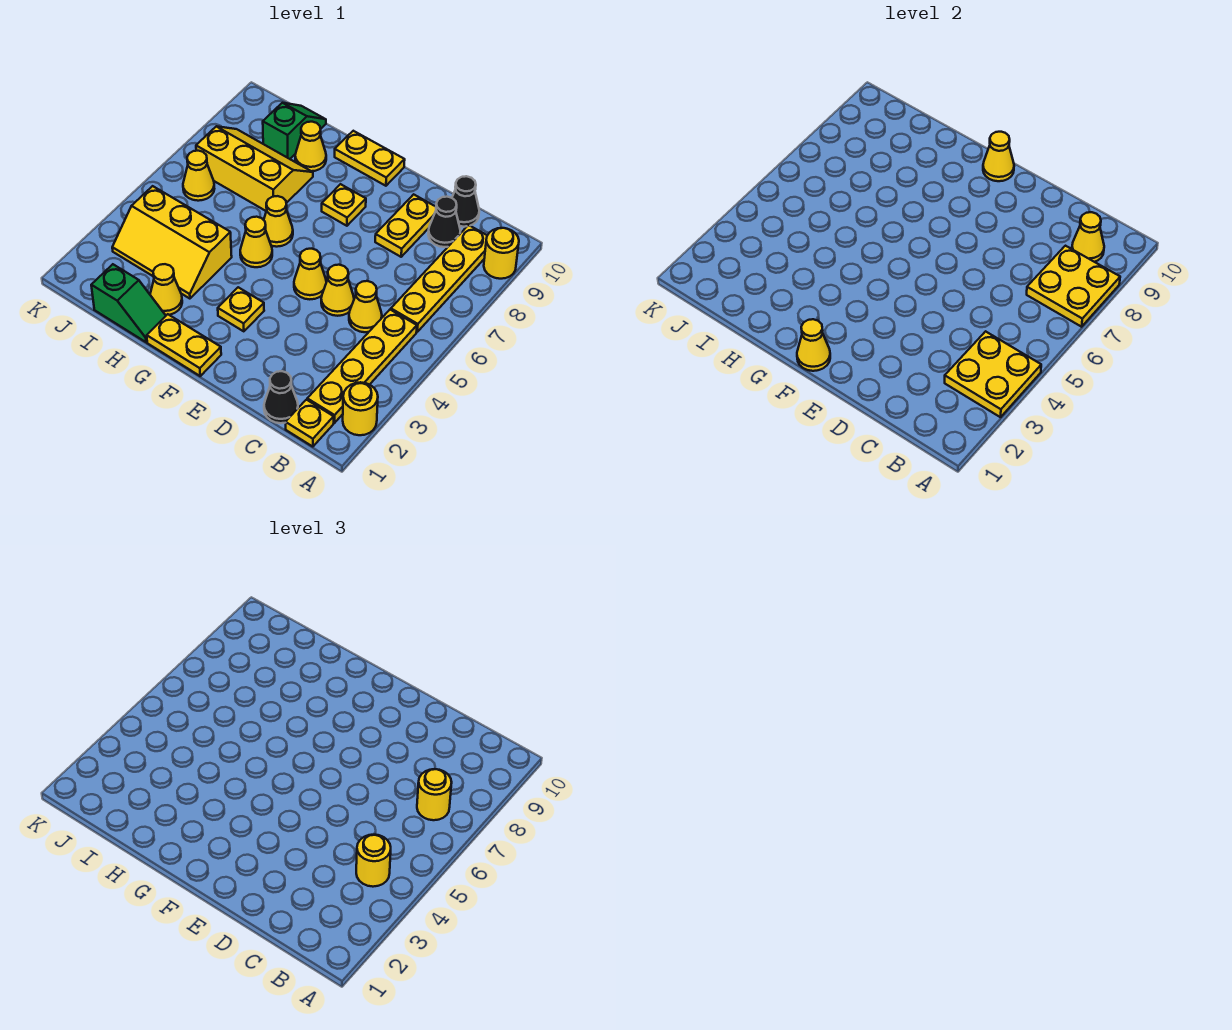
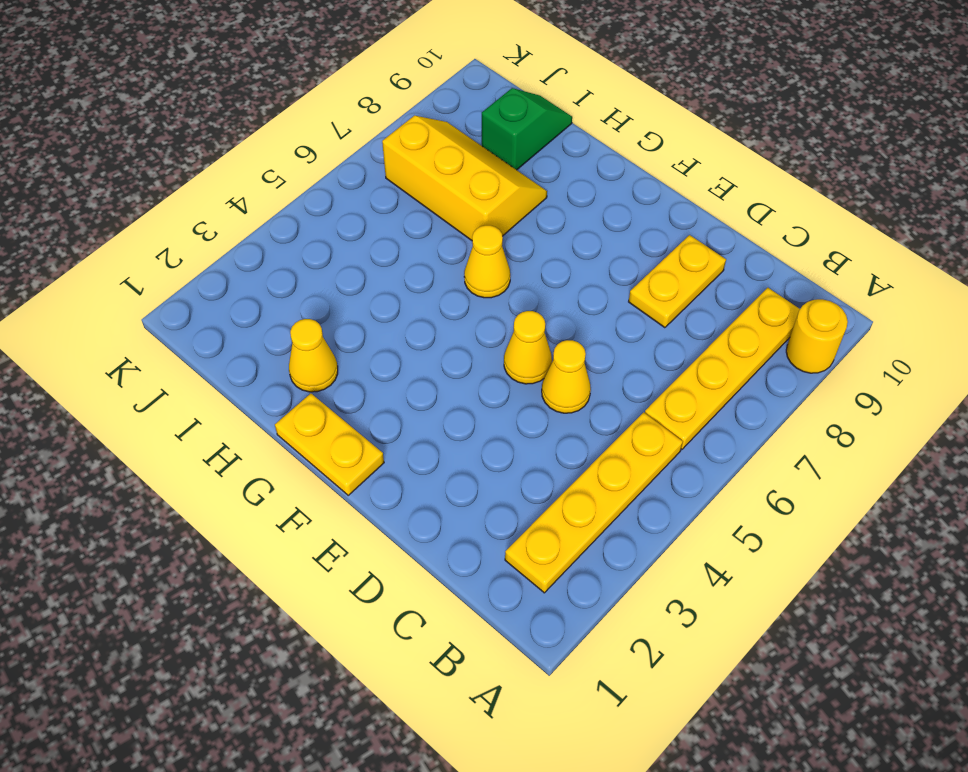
none -> yellow round brick A2 level 1
none -> yellow plate B1 level 1
none -> black cone C1 level 1
none -> yellow cone C5 level 1

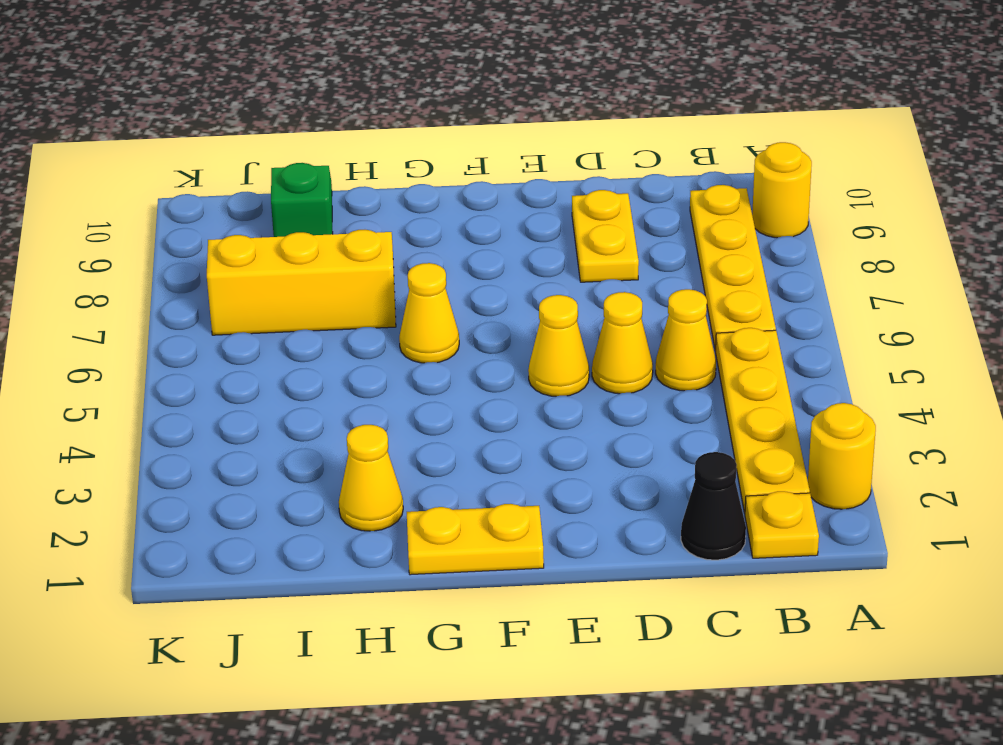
none -> black cone C9 level 1
none -> black cone C10 level 1
none -> yellow plate F3 level 1
none -> yellow plate F8 level 1

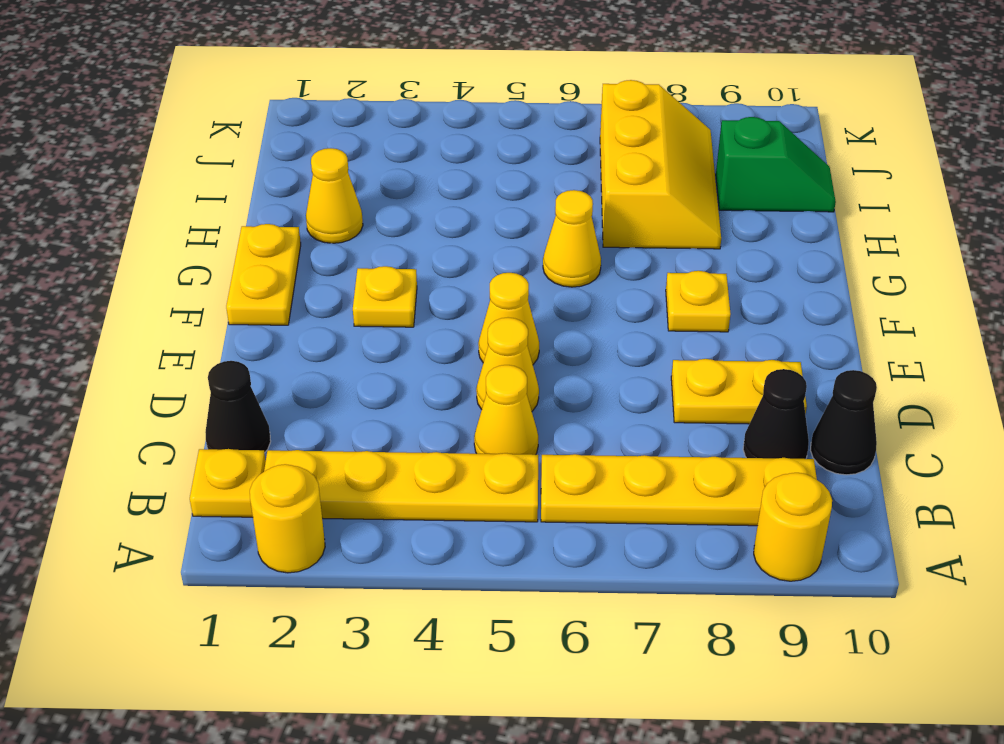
none -> yellow plate F10:G10 level 1
none -> yellow cone G5 level 1
none -> green slope H1:I1 level 1 top I
none -> yellow slope H3:J4 level 1 top 4

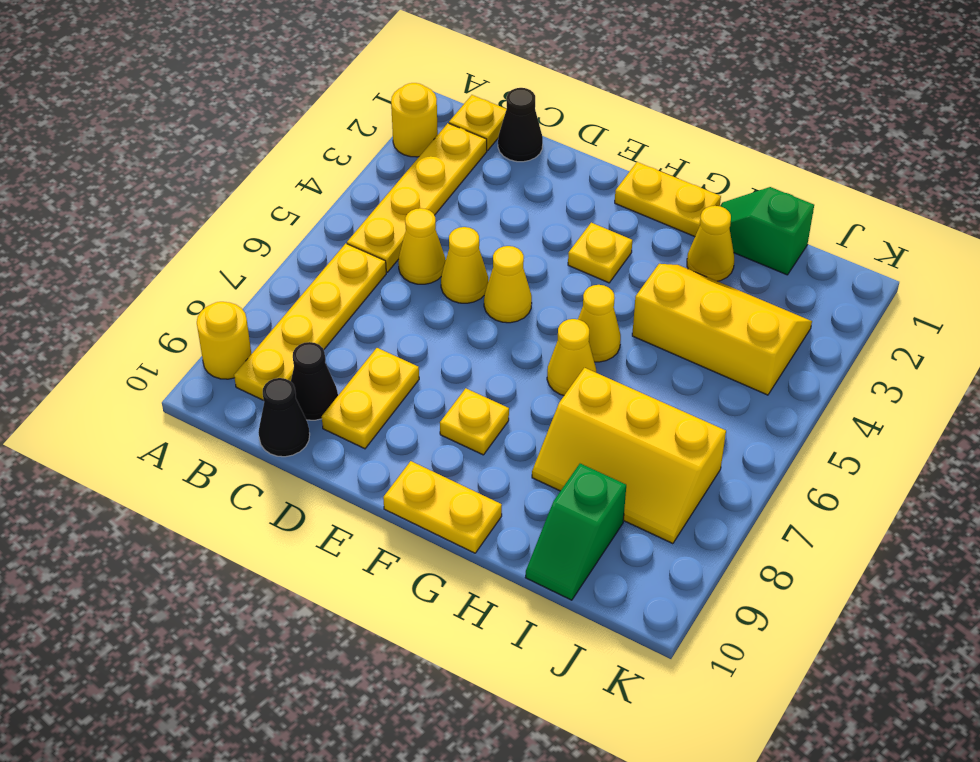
none -> yellow cone H9 level 1
none -> yellow cone J6 level 1
none -> yellow plate A3:B4 level 2
none -> yellow plate A7:B8 level 2

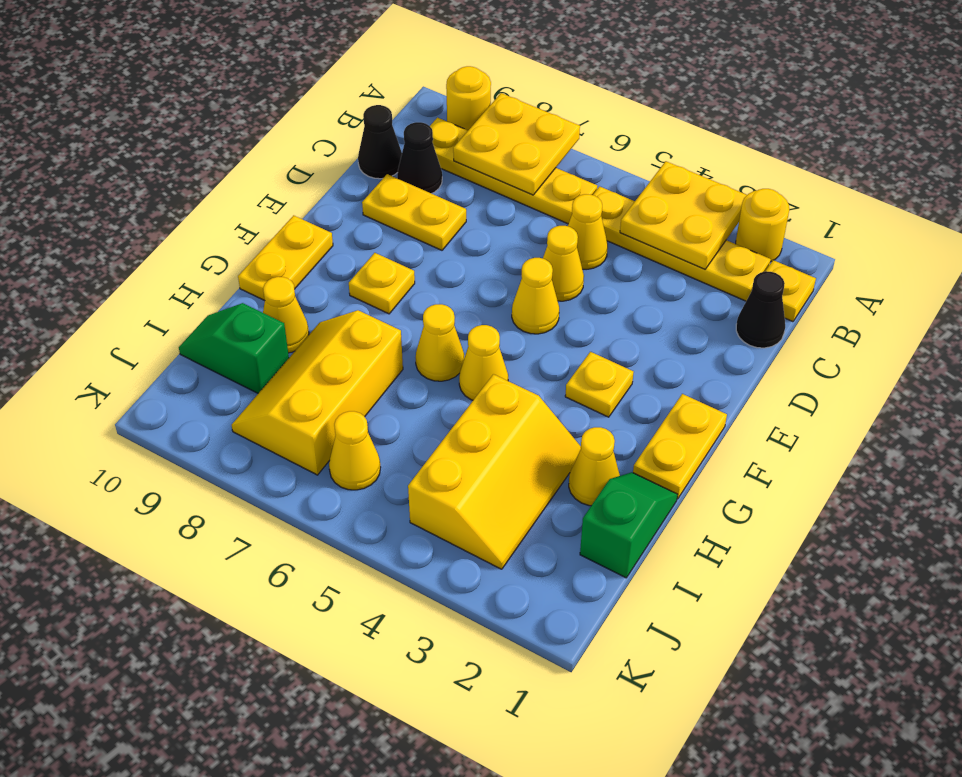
none -> yellow cone B9 level 2
none -> yellow cone F1 level 2
none -> yellow cone F10 level 2
none -> yellow round brick B4 level 3

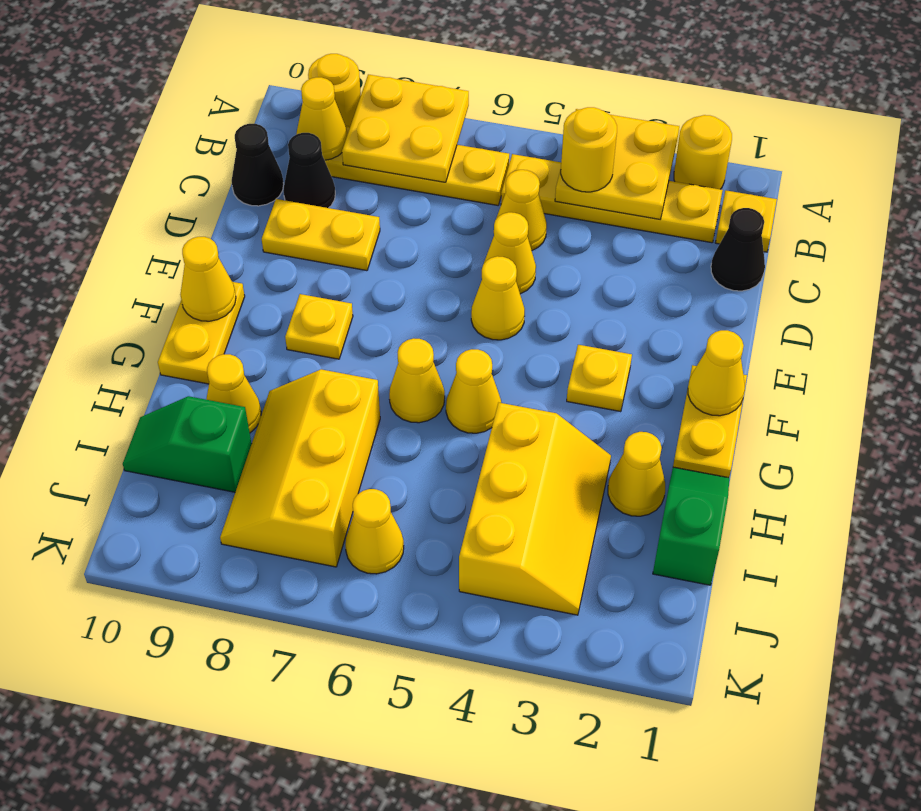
none -> yellow round brick B7 level 3

